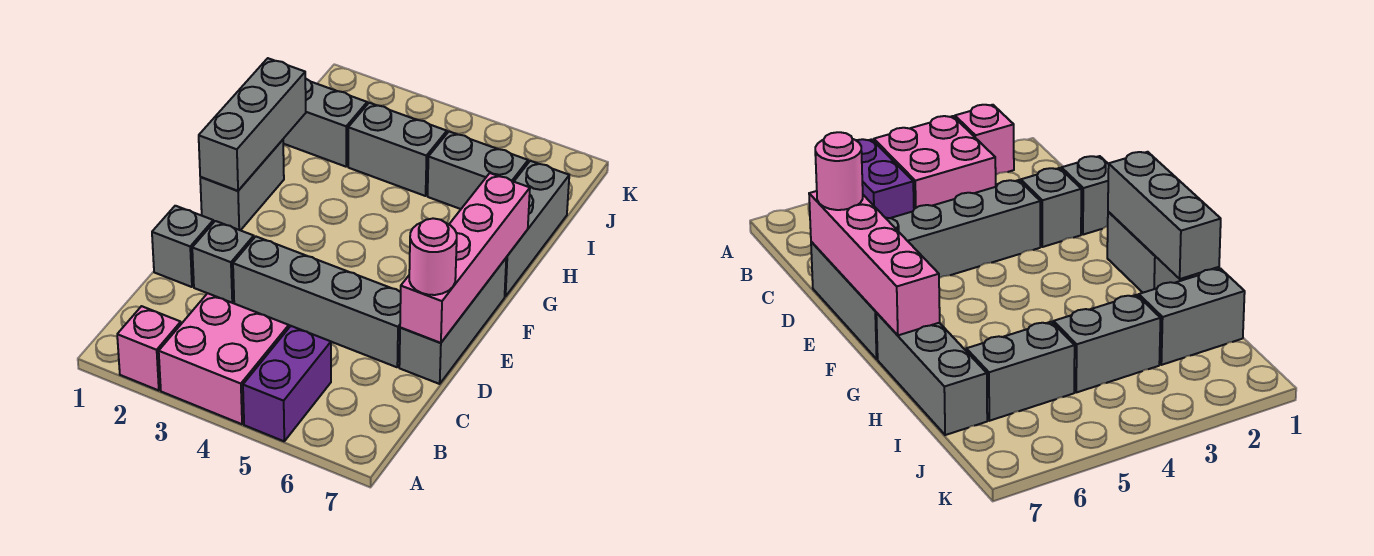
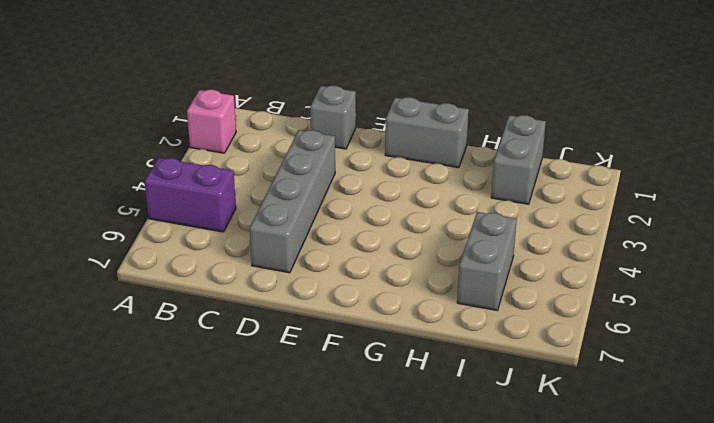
none -> pink brick A3:B4 level 1
none -> grey brick D2 level 1
none -> grey brick D7:F7 level 1

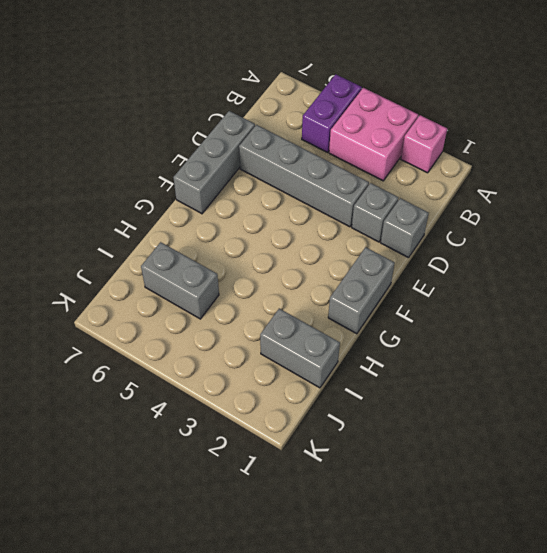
none -> grey brick G7:I7 level 1
none -> grey brick I3:I4 level 1
none -> pink brick D7:G7 level 2

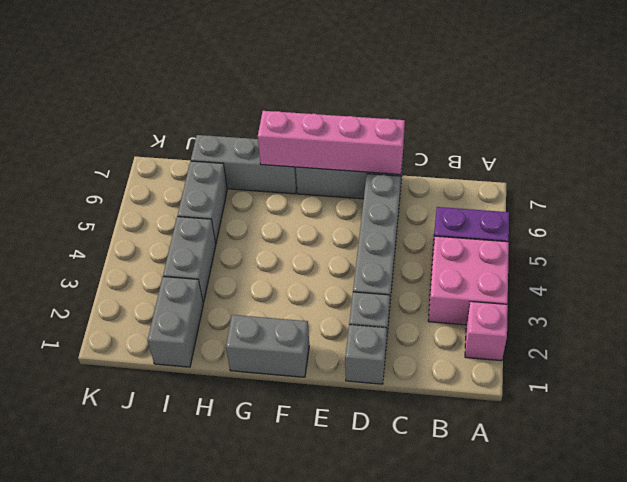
none -> grey brick F1:H1 level 2
none -> pink round brick D7 level 3

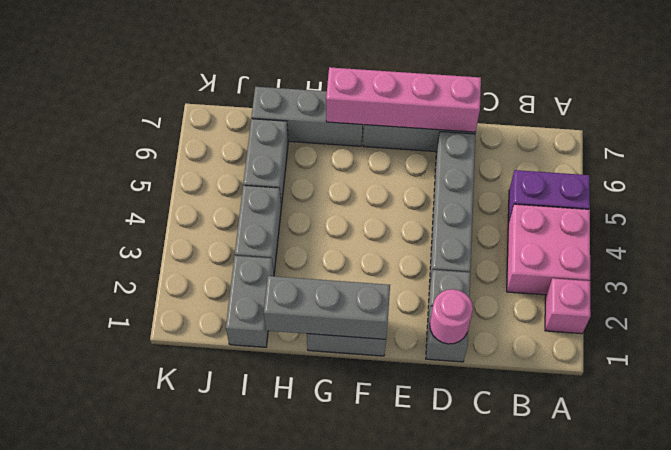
pink round brick D1 level 2 -> pink round brick D7 level 3

